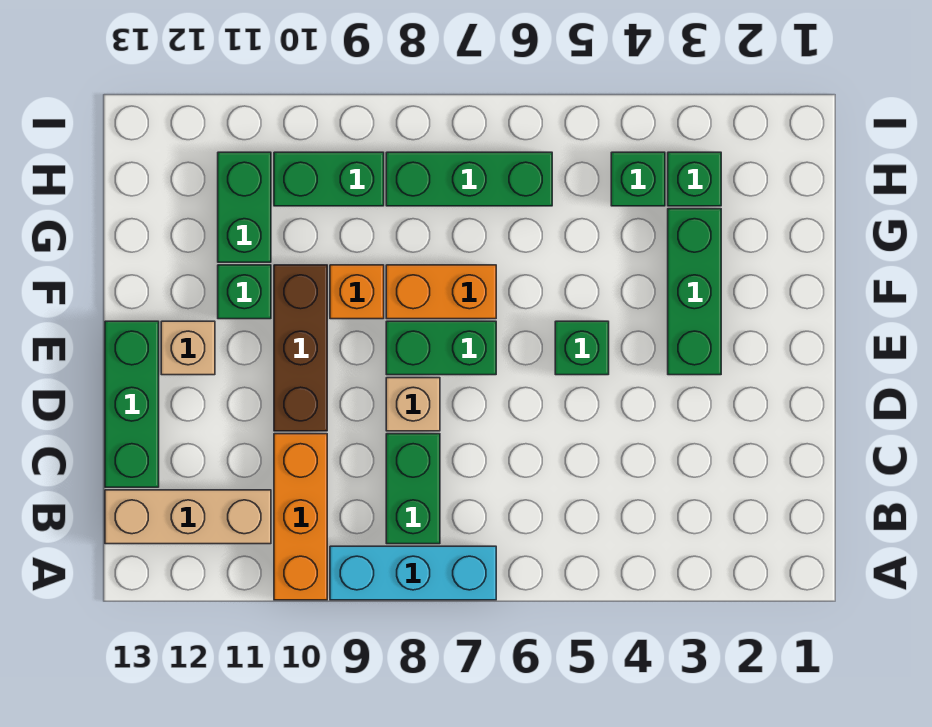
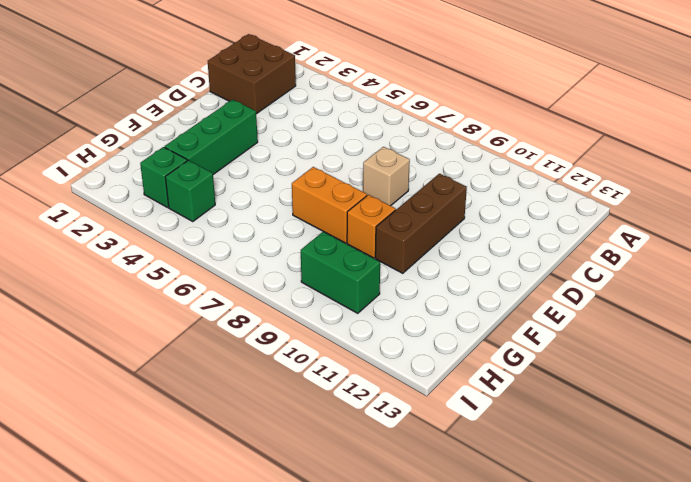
brown brick B1:C2 level 1 -> none
none -> cyan brick A7:A9 level 1
none -> orange brick A10:C10 level 1
none -> green brick B8:C8 level 1

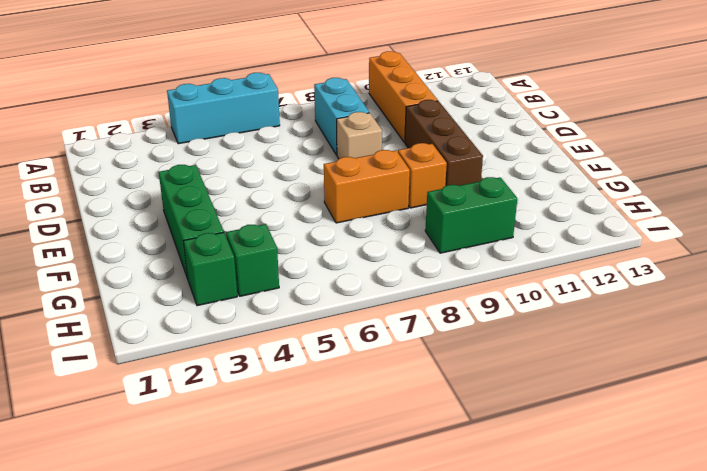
cyan brick A4:A6 level 1 -> cyan brick A7:A9 level 1
cyan brick B8:C8 level 1 -> green brick B8:C8 level 1
none -> tan brick B11:B13 level 1
none -> green brick C13:E13 level 1
none -> green brick E5 level 1

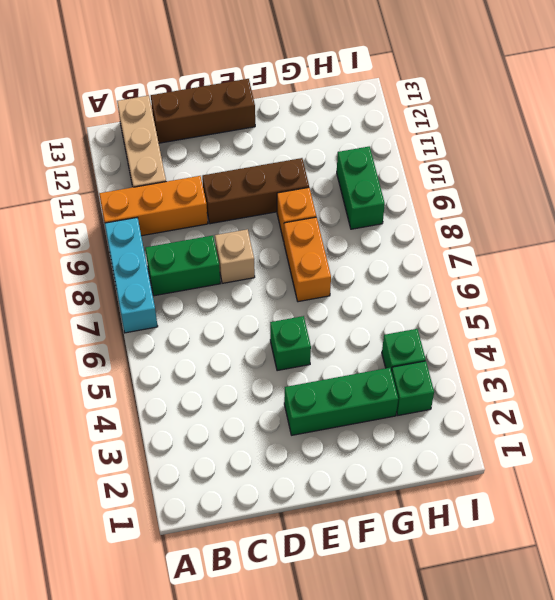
brown brick C13:E13 level 1 -> green brick C13:E13 level 1
none -> green brick E7:E8 level 1
none -> tan brick E12 level 1
none -> green brick F11 level 1

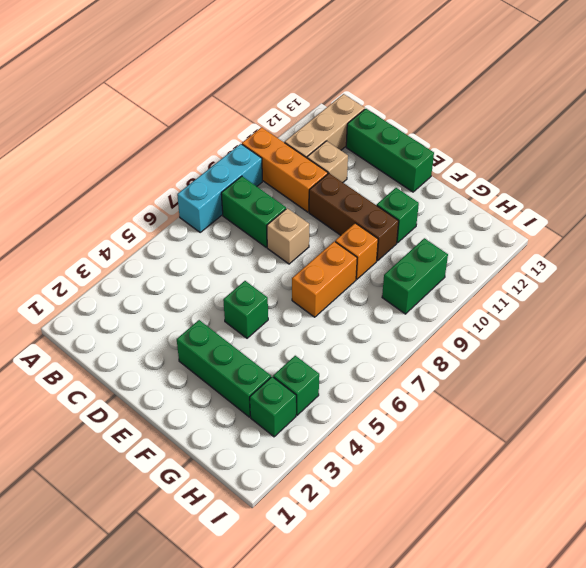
tan brick C11 level 1 -> tan brick E12 level 1
none -> green brick E7:E8 level 1
none -> green brick G11:H11 level 1
none -> green brick H6:H8 level 1

